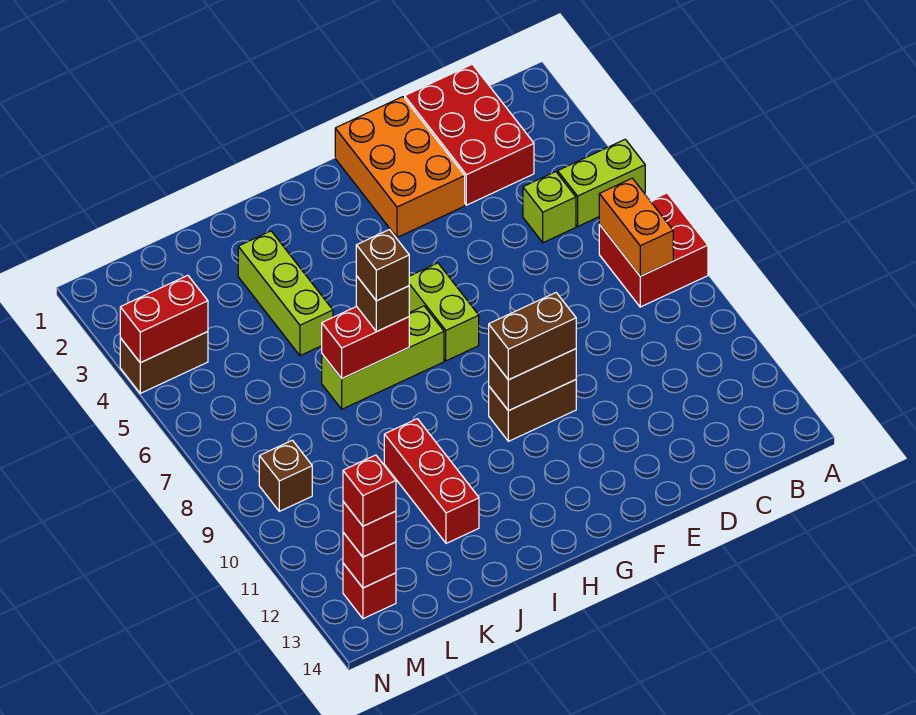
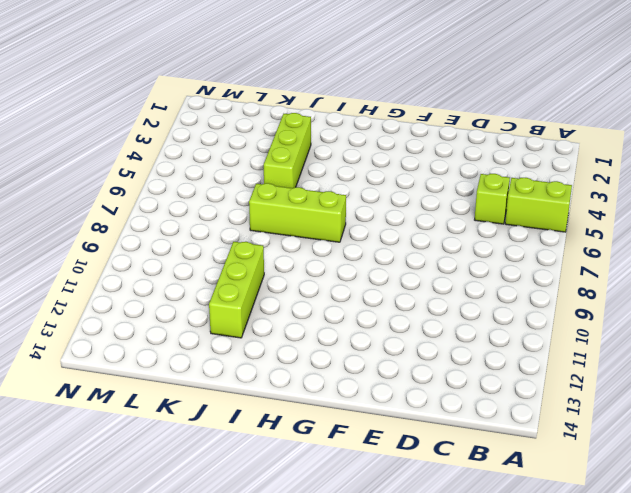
lime brick J10:J12 level 1 -> red brick J10:J12 level 1
none -> red brick A7:B8 level 1
none -> red brick C1:D3 level 1
none -> orange brick E1:F3 level 1

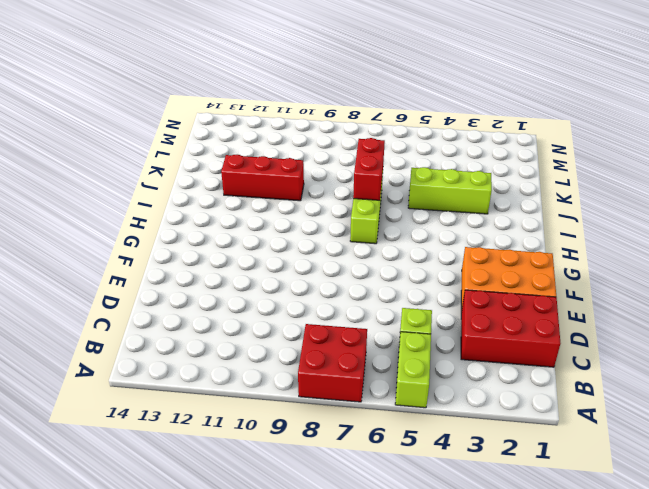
none -> brown brick F10:G10 level 1
none -> lime brick G6:G7 level 1
none -> brown brick M4:N4 level 1

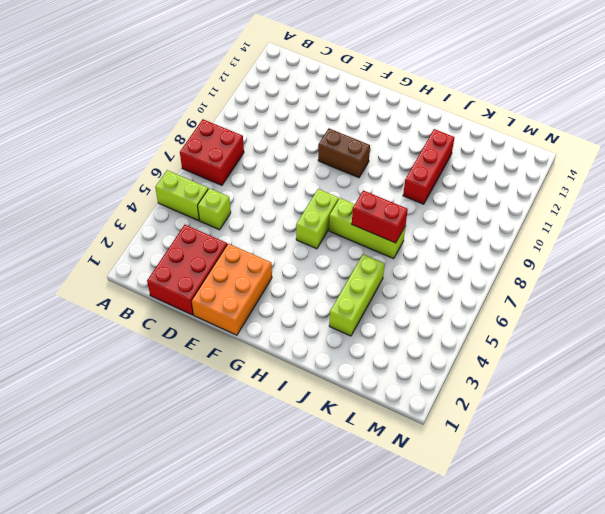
none -> brown brick M4:N4 level 1
none -> brown brick M9 level 1
none -> red brick M13 level 1

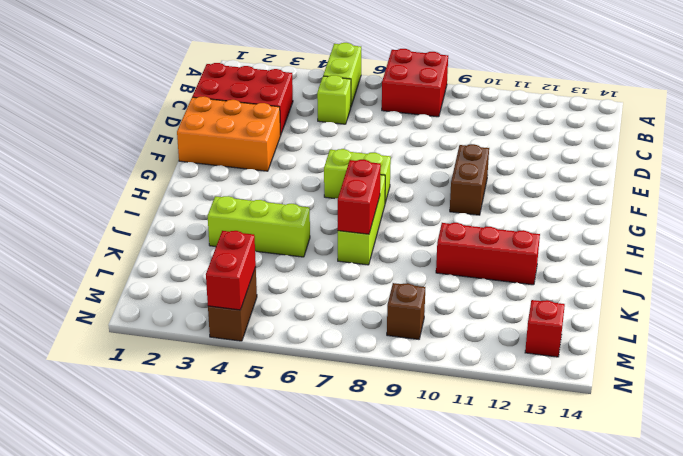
none -> orange brick B7:B8 level 2
none -> brown brick F10:G10 level 2
none -> red brick M13 level 2

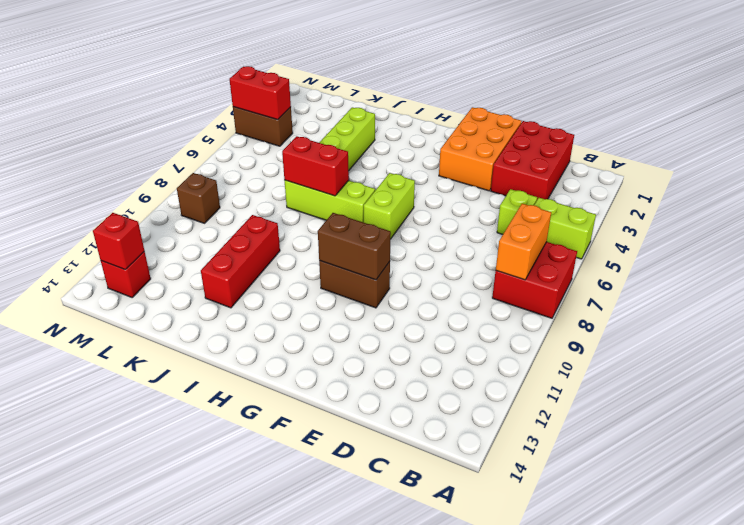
none -> brown brick F10:G10 level 3
none -> brown brick I7 level 3
none -> red brick M13 level 3

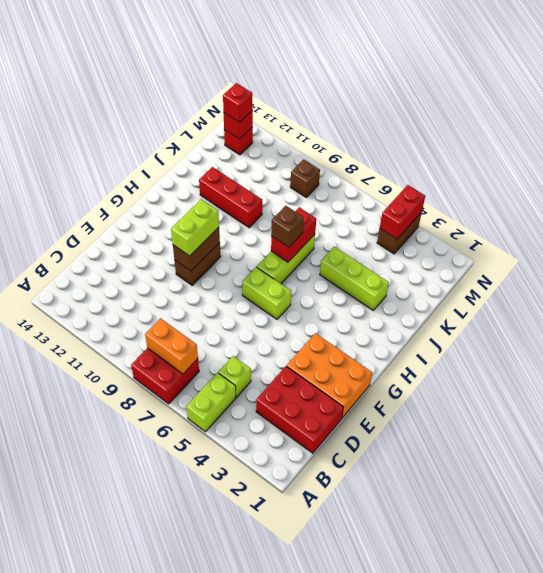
lime brick F10:G10 level 3 -> brown brick F10:G10 level 3
none -> brown brick I7 level 4
none -> red brick M13 level 4

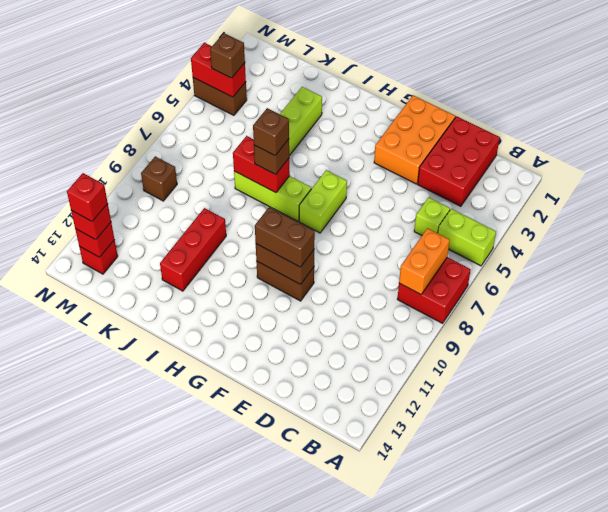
brown brick M4 level 3 -> none

